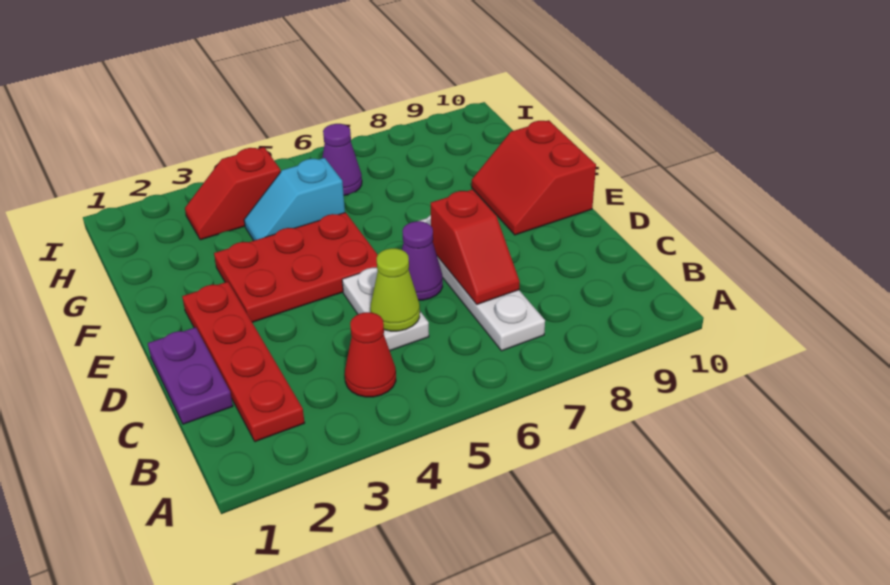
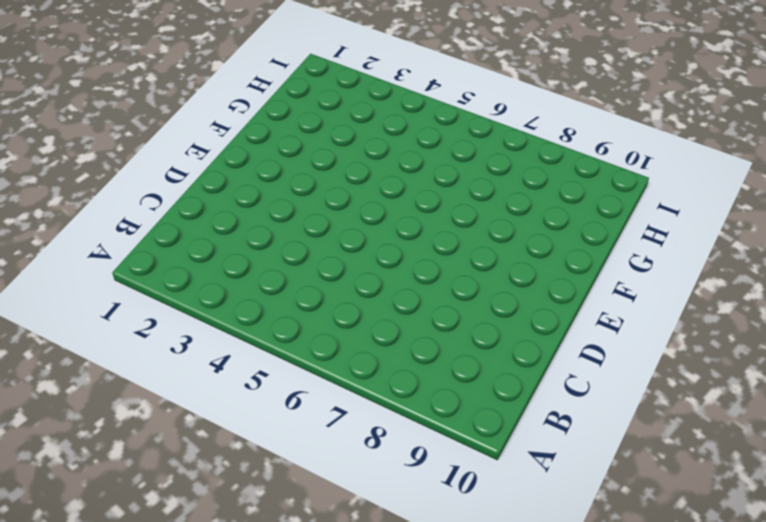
none -> red plate B2:E2 level 1
none -> red cone B4 level 1
none -> white plate B7:E7 level 1

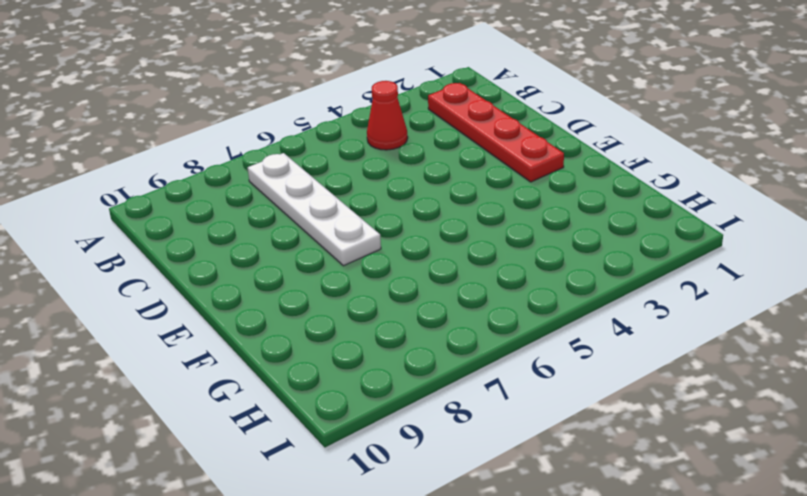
none -> purple plate C1:D1 level 1
none -> white plate C5:D5 level 1
none -> purple cone D6 level 1

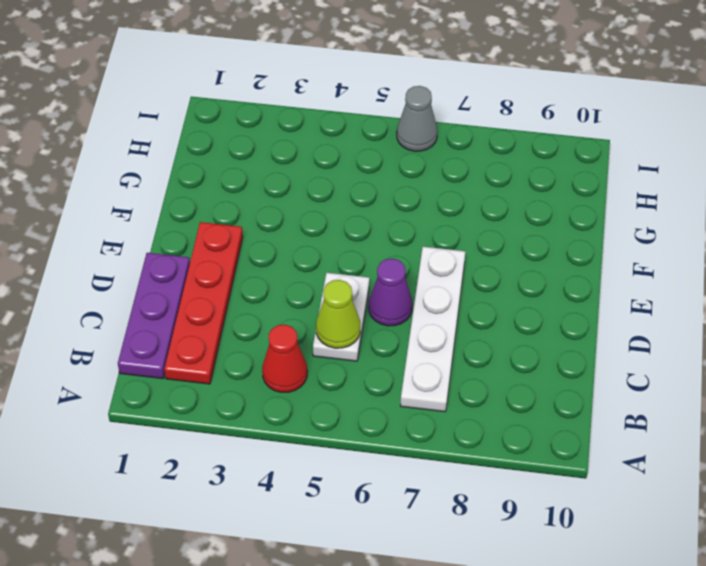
purple plate B1:D1 level 1 -> purple plate C1:D1 level 1
grey cone I6 level 1 -> none
none -> red plate E3:F5 level 1
none -> red slope E9:F10 level 1 top 10
none -> cyan slope G4:G5 level 1 top 5

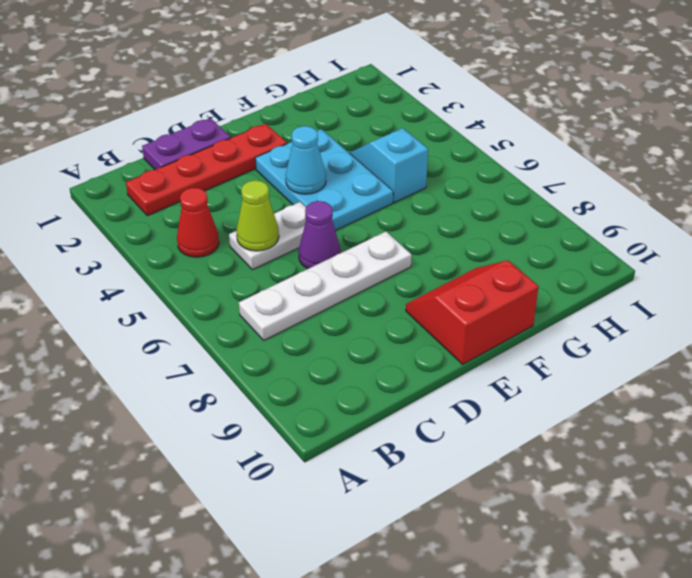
cyan plate E3:F5 level 1 -> red plate E3:F5 level 1
cyan cone E4 level 2 -> none
none -> red slope H3:H4 level 1 top 4
none -> purple cone H6 level 1
none -> red slope C7:D7 level 2 top D

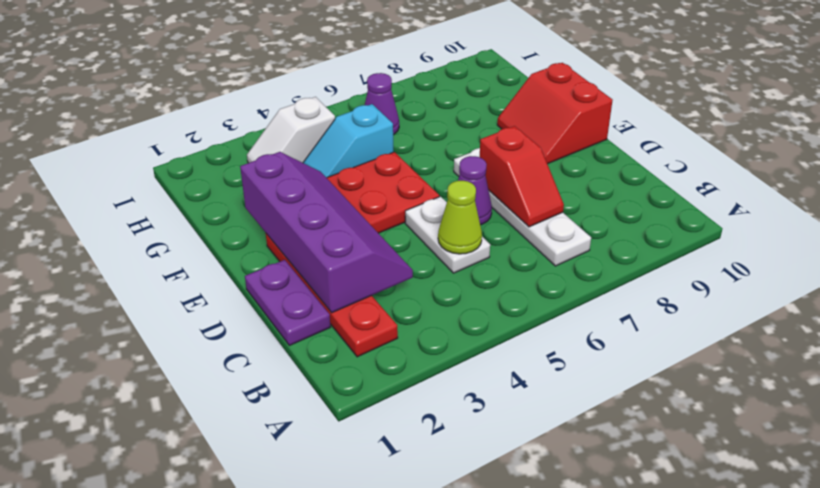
purple slope C2:F3 level 2 top 2 -> none
white slope H3:H4 level 1 top 4 -> red slope H3:H4 level 1 top 4
none -> red cone B4 level 1

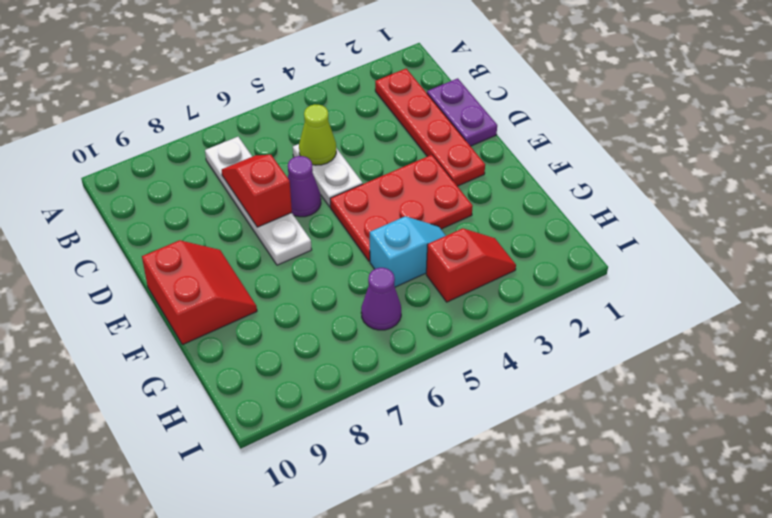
none -> red cone B4 level 1

